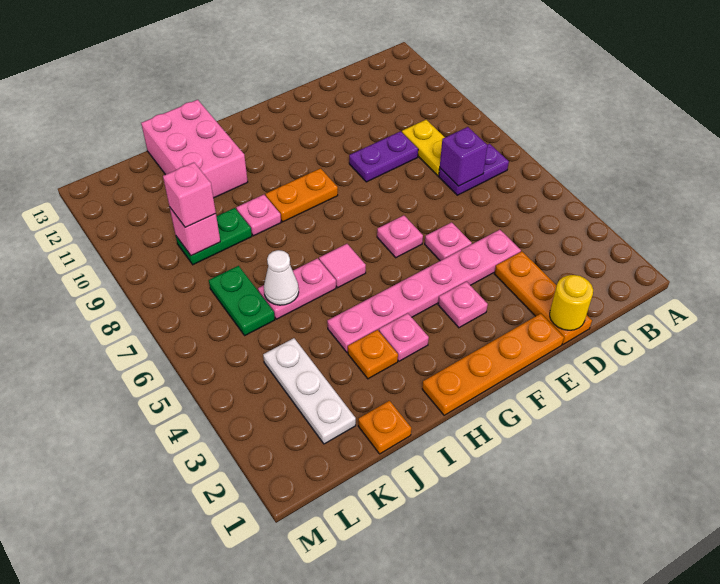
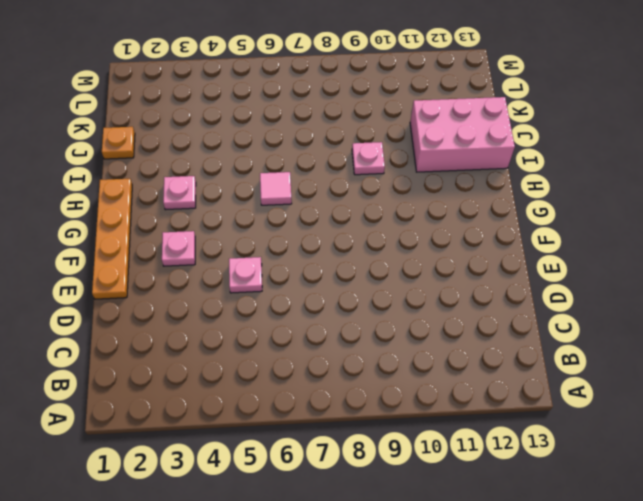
none -> purple plate B7:C7 level 1
none -> yellow plate C8:C9 level 1
none -> orange plate D1:D3 level 1

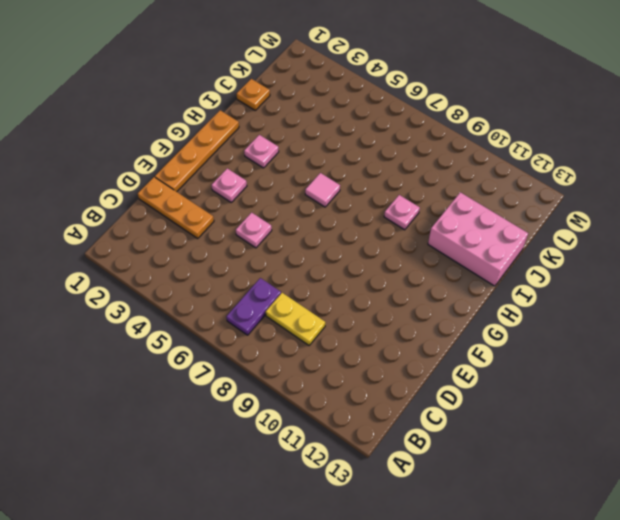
none -> pink plate D4:I4 level 1
none -> purple plate D9:E9 level 1
none -> pink plate F6 level 1

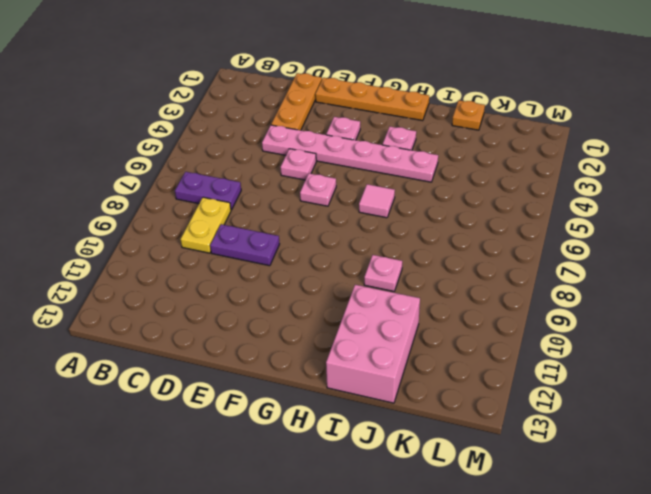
none -> orange plate G9:H9 level 1
none -> orange plate I3 level 1
none -> pink plate I6:J6 level 1

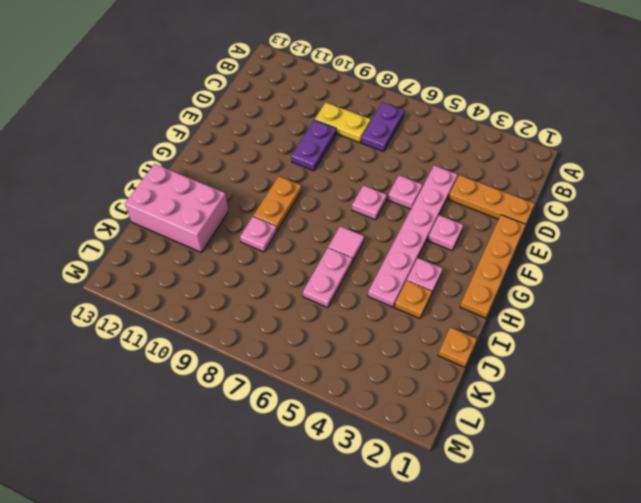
none -> green plate J9:K9 level 1
none -> white plate K2:K4 level 1
none -> green plate K6:K7 level 1

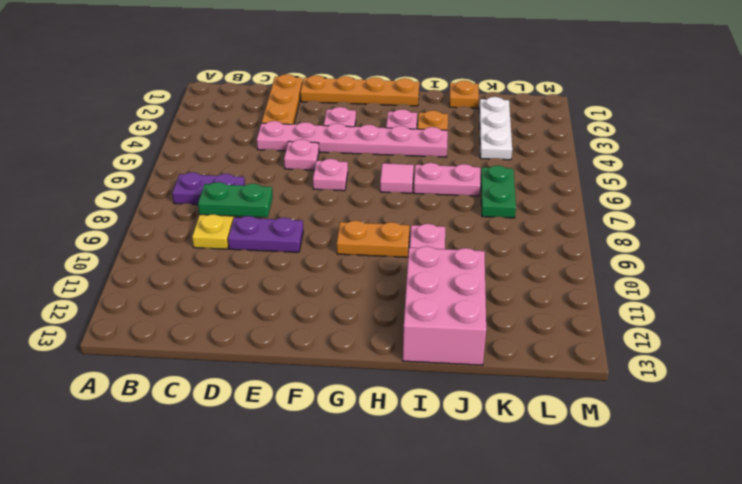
green plate C8:D8 level 2 -> green plate J9:K9 level 1
none -> purple brick C7 level 2
none -> yellow round brick D1 level 2
none -> white cone J6 level 2

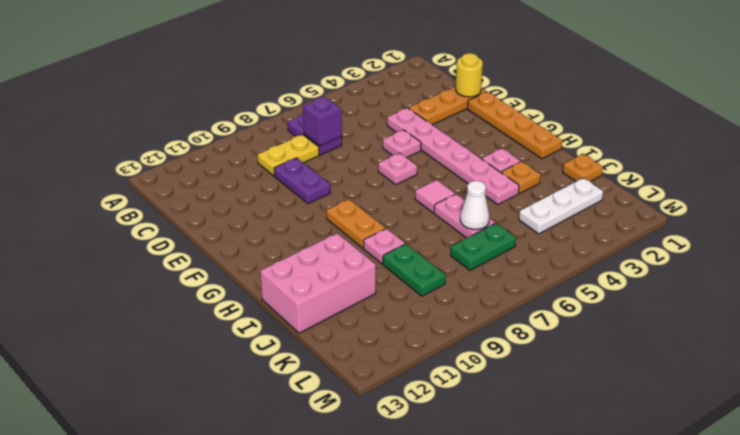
none -> pink plate F3 level 1
none -> pink brick K9 level 2
none -> pink brick K9 level 3

